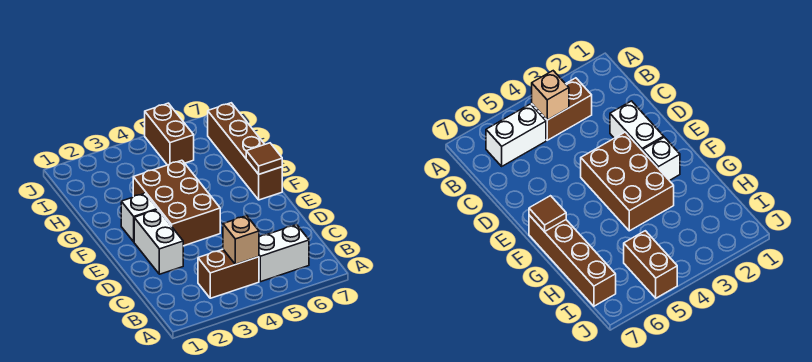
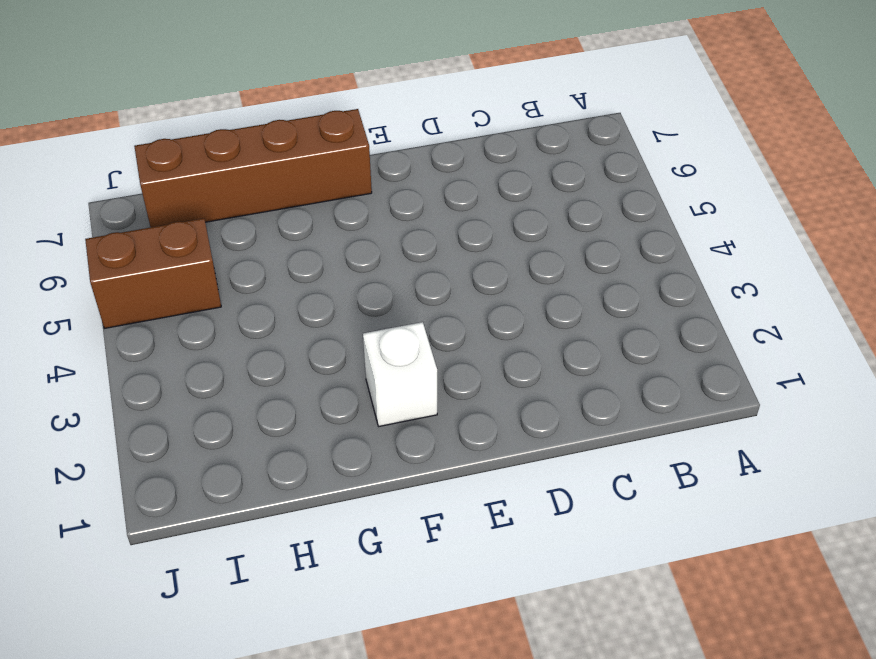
none -> brown brick B3:B4 level 1
none -> white brick B5:B6 level 1

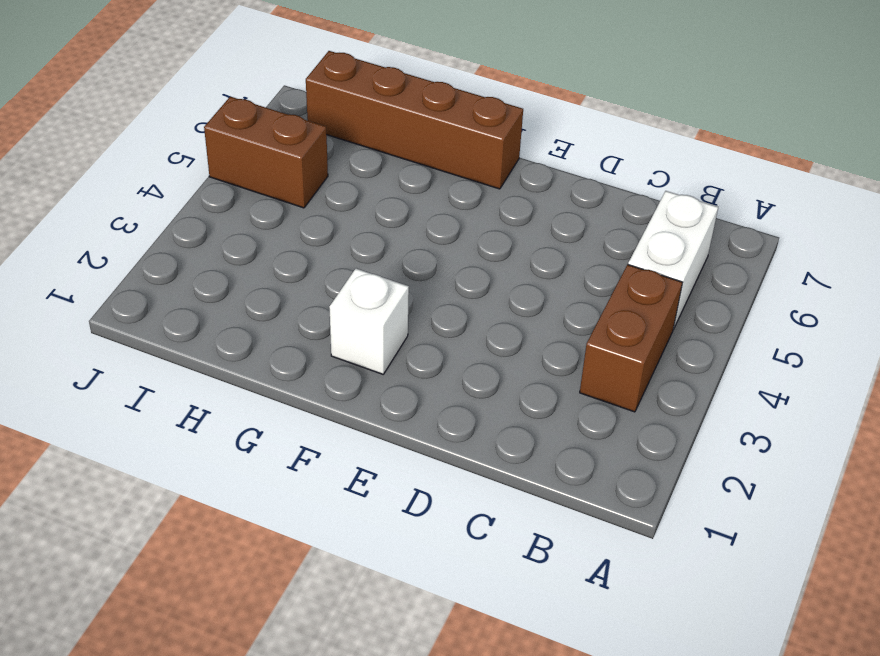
none -> white brick D2:E2 level 1
none -> brown brick E3:G4 level 1

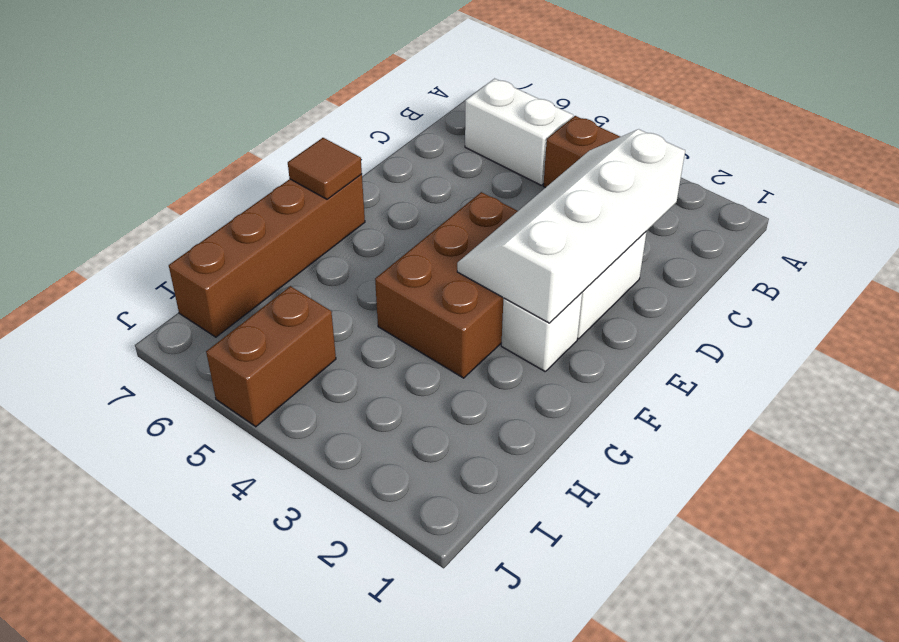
white slope C2:F3 level 2 top 2 -> none
none -> tan brick B4 level 2

